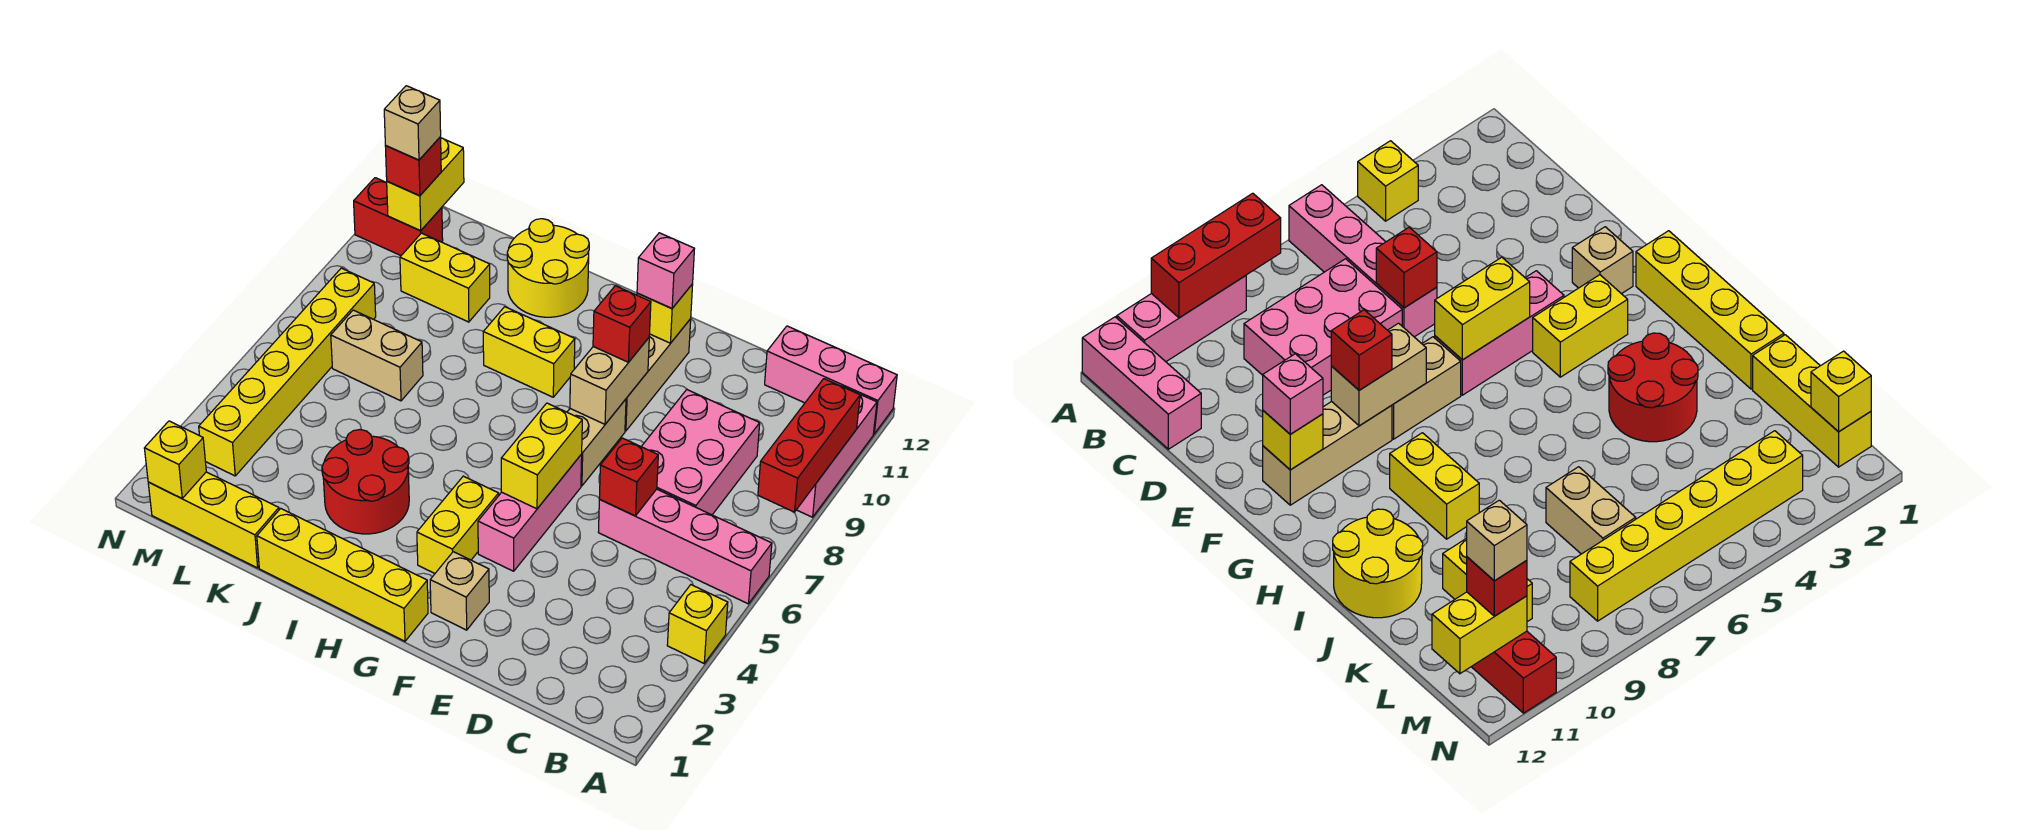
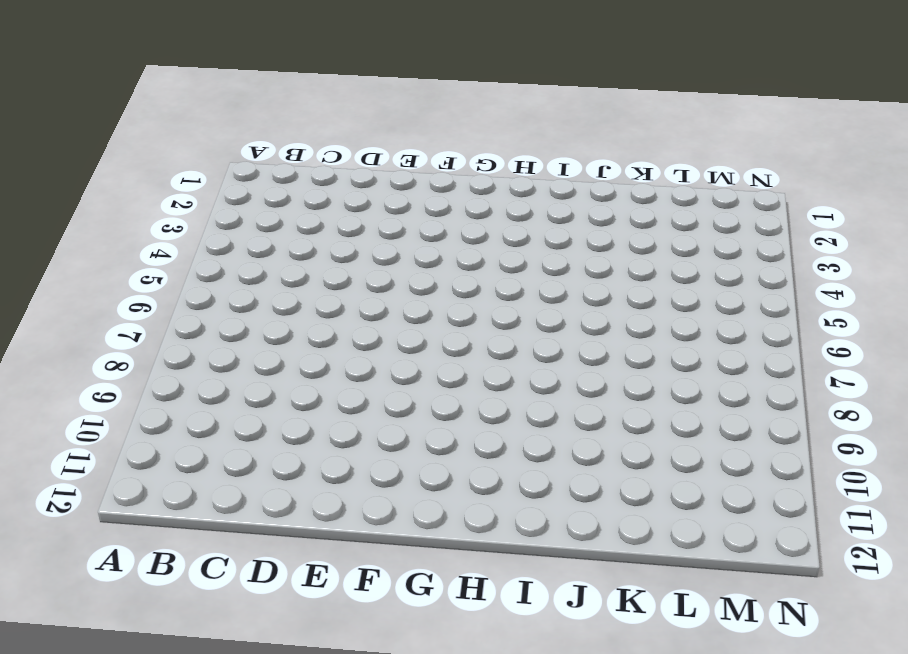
none -> yellow brick A4 level 1
none -> pink brick A6:D6 level 1
none -> pink brick A9:A11 level 1
none -> pink brick A12:C12 level 1

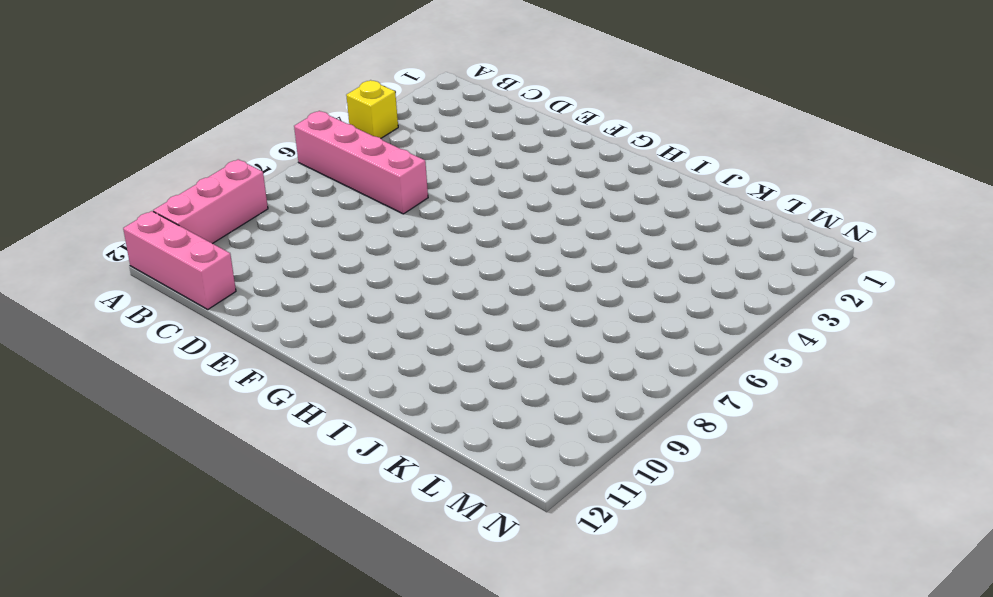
none -> pink brick C7:D9 level 1
none -> tan brick F2 level 1
none -> pink brick F4:F6 level 1
none -> tan brick F7:F8 level 1

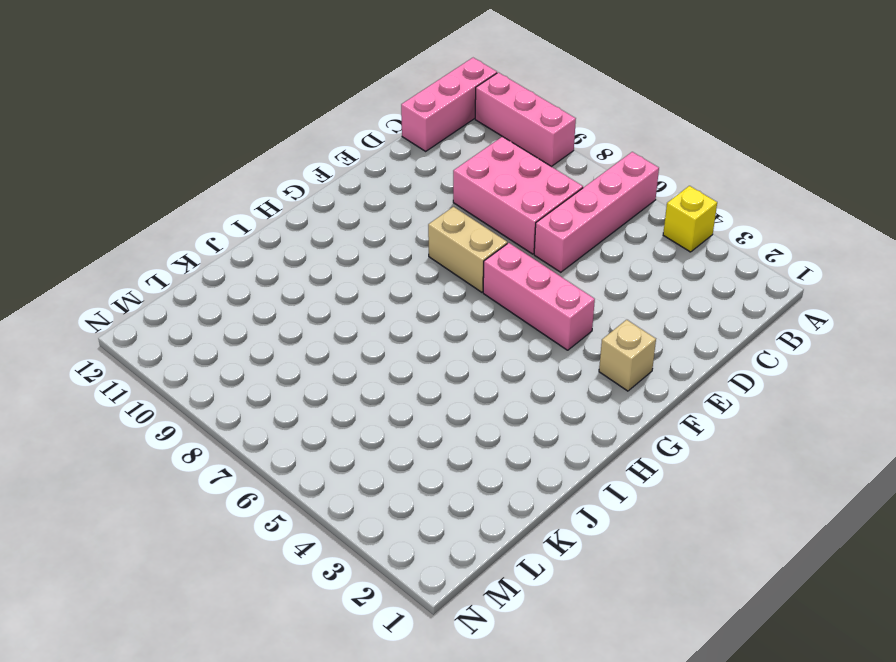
none -> tan brick F9:F11 level 1
none -> yellow brick G1:J1 level 1
none -> yellow brick G3:G4 level 1
none -> yellow brick H9:I9 level 1

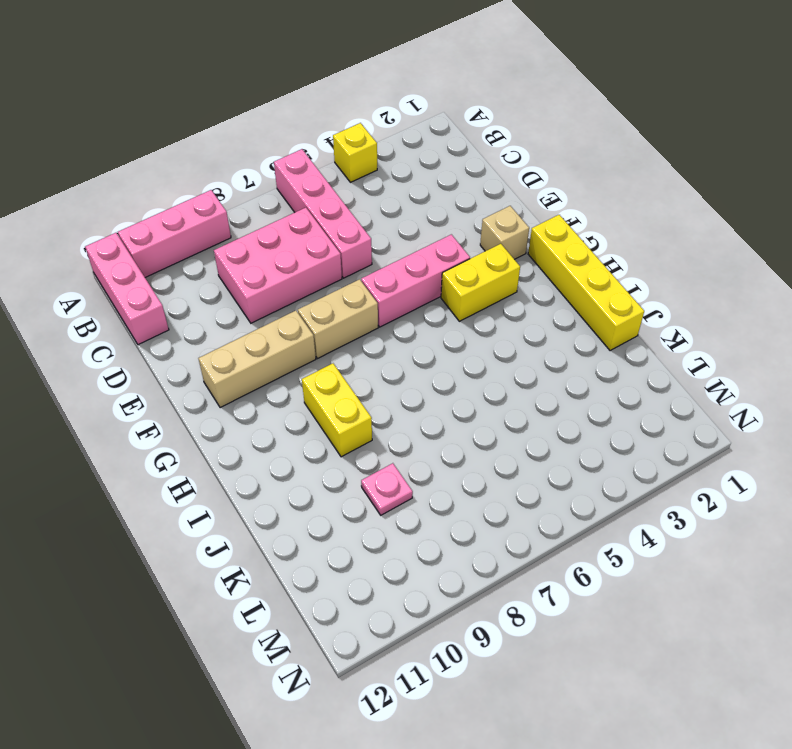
pink plate K9 level 1 -> none
none -> red round brick I3:J4 level 1
none -> yellow round brick I11:J12 level 1
none -> yellow brick K1:M1 level 1
none -> tan brick K7:L7 level 1

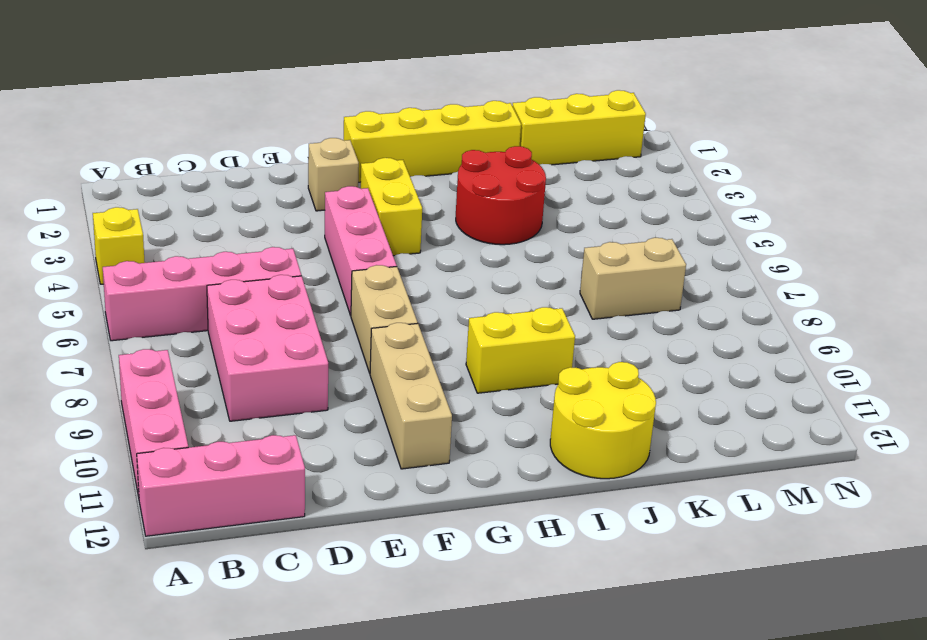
none -> yellow brick K10:L10 level 1
none -> yellow brick M3:M8 level 1
none -> red brick M11:N11 level 1
none -> red brick A8:A10 level 2

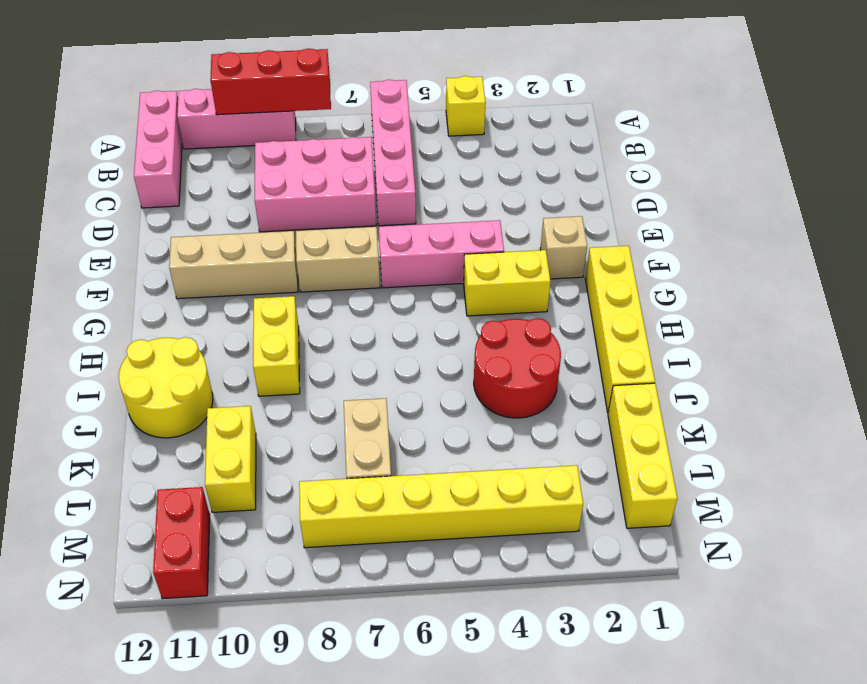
none -> red brick D6 level 2
none -> yellow brick F5:F6 level 2
none -> tan brick F8:F9 level 2
none -> yellow brick F11 level 2

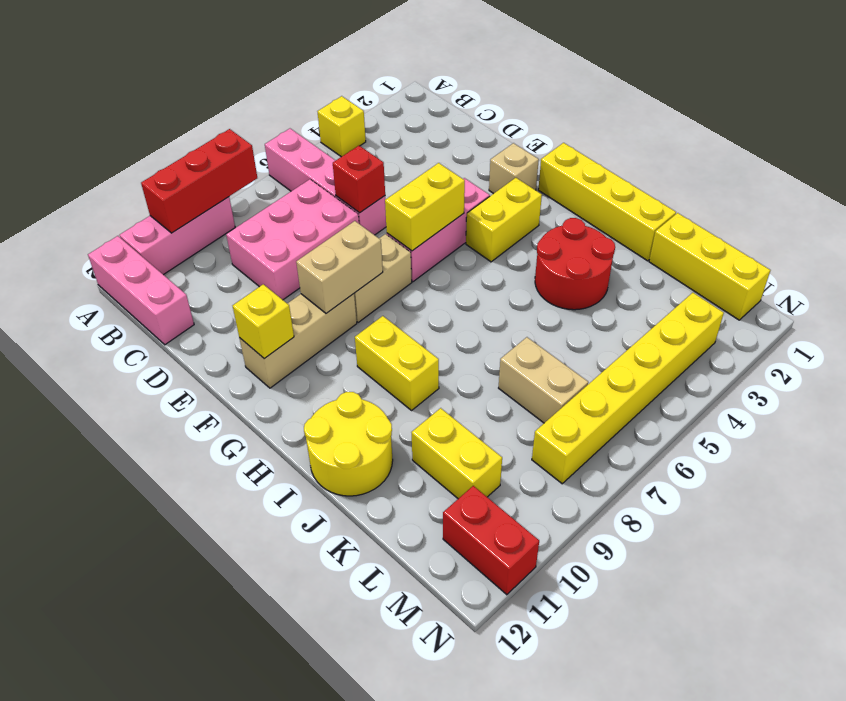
none -> yellow brick M1 level 2
none -> yellow brick M11:M12 level 2
none -> red brick F9 level 3
none -> pink brick F11 level 3

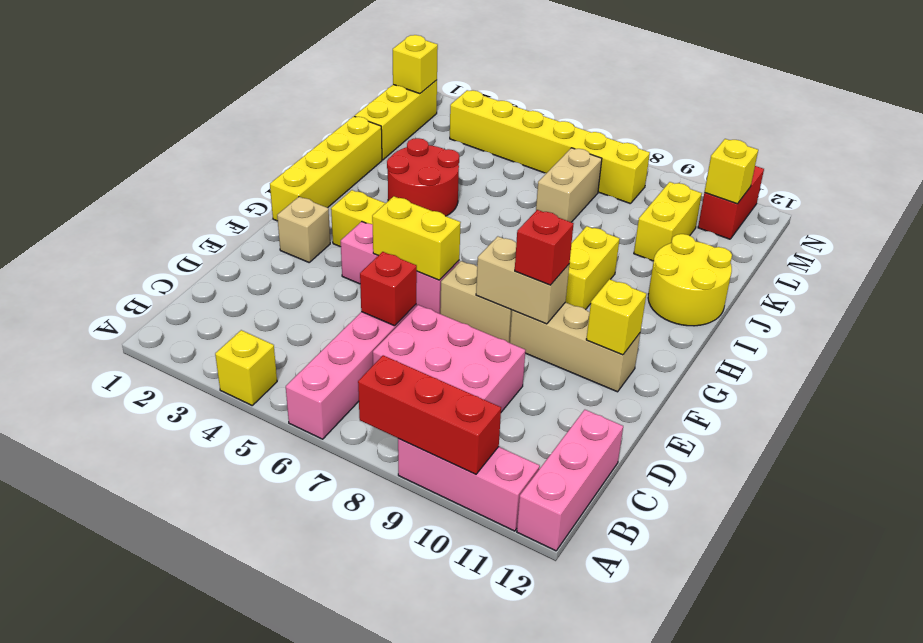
yellow brick M11 level 2 -> yellow brick M11:M12 level 2
none -> pink brick F11 level 3
none -> red brick M11 level 3
none -> tan brick M11 level 4

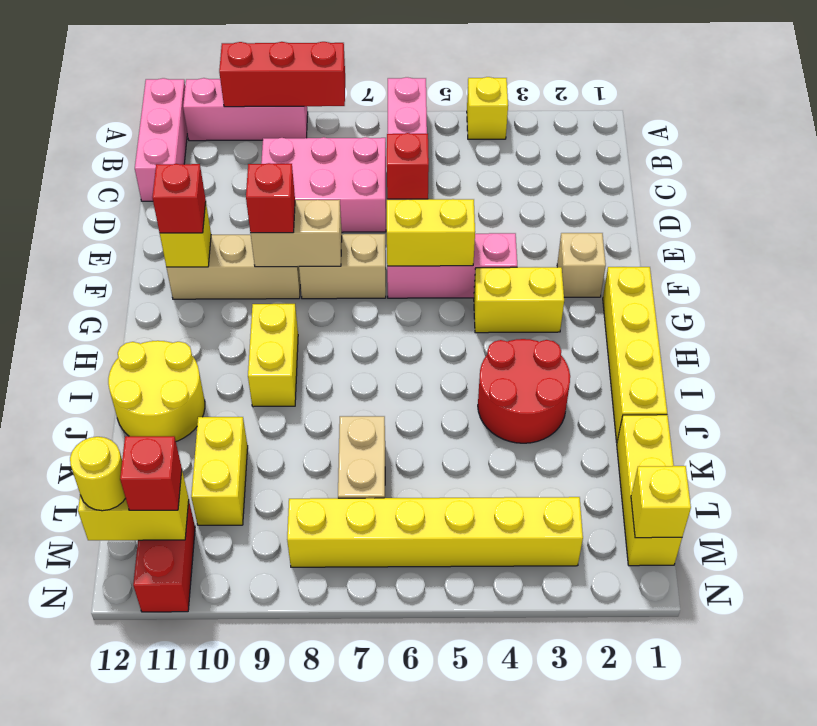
red brick F11 level 3 -> pink brick F11 level 3
yellow round brick M12 level 3 -> none
none -> tan brick M11 level 4

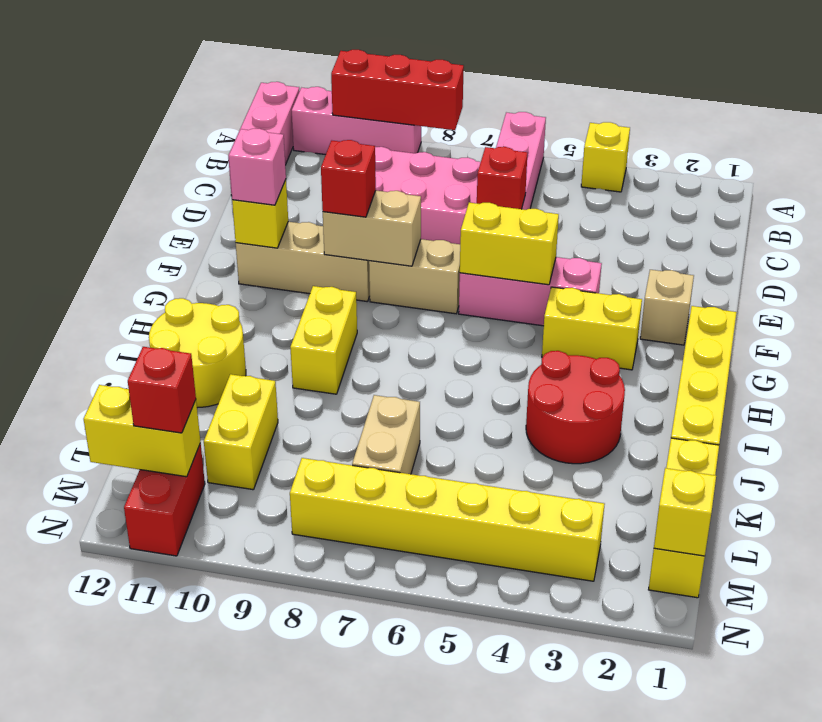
none -> tan brick M11 level 4

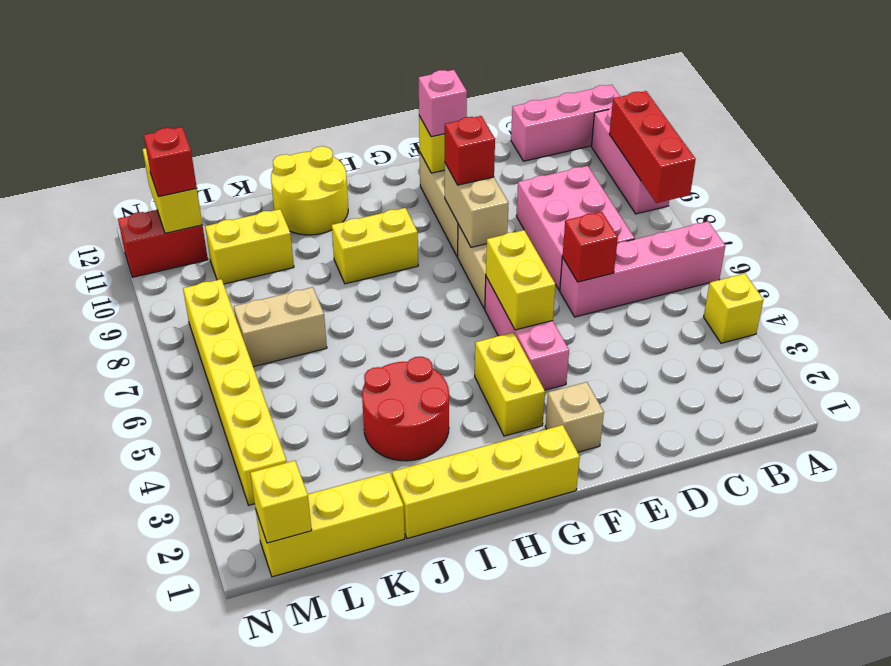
none -> tan brick M11 level 4

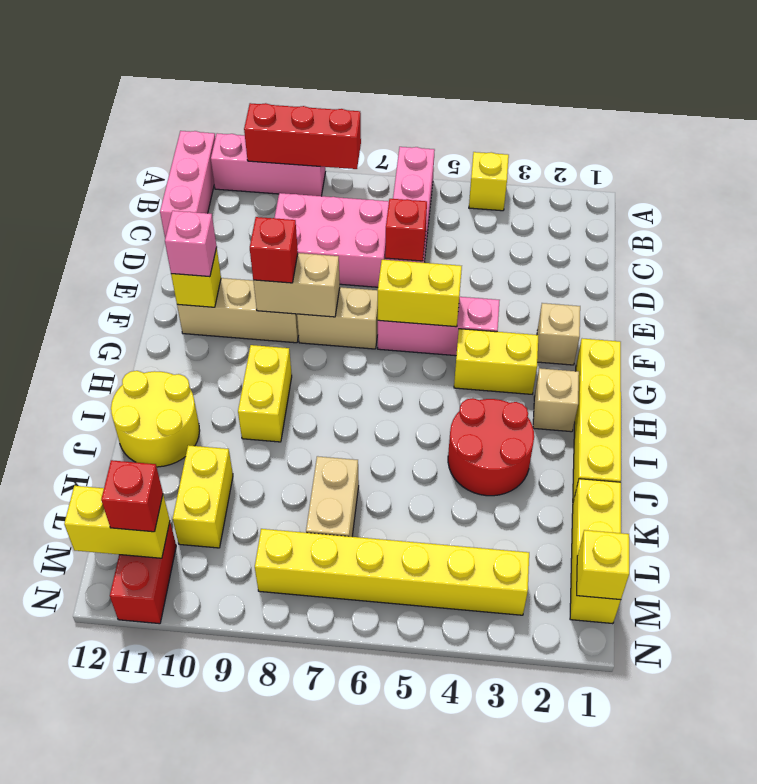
tan brick H2 level 1 -> tan brick M11 level 4

